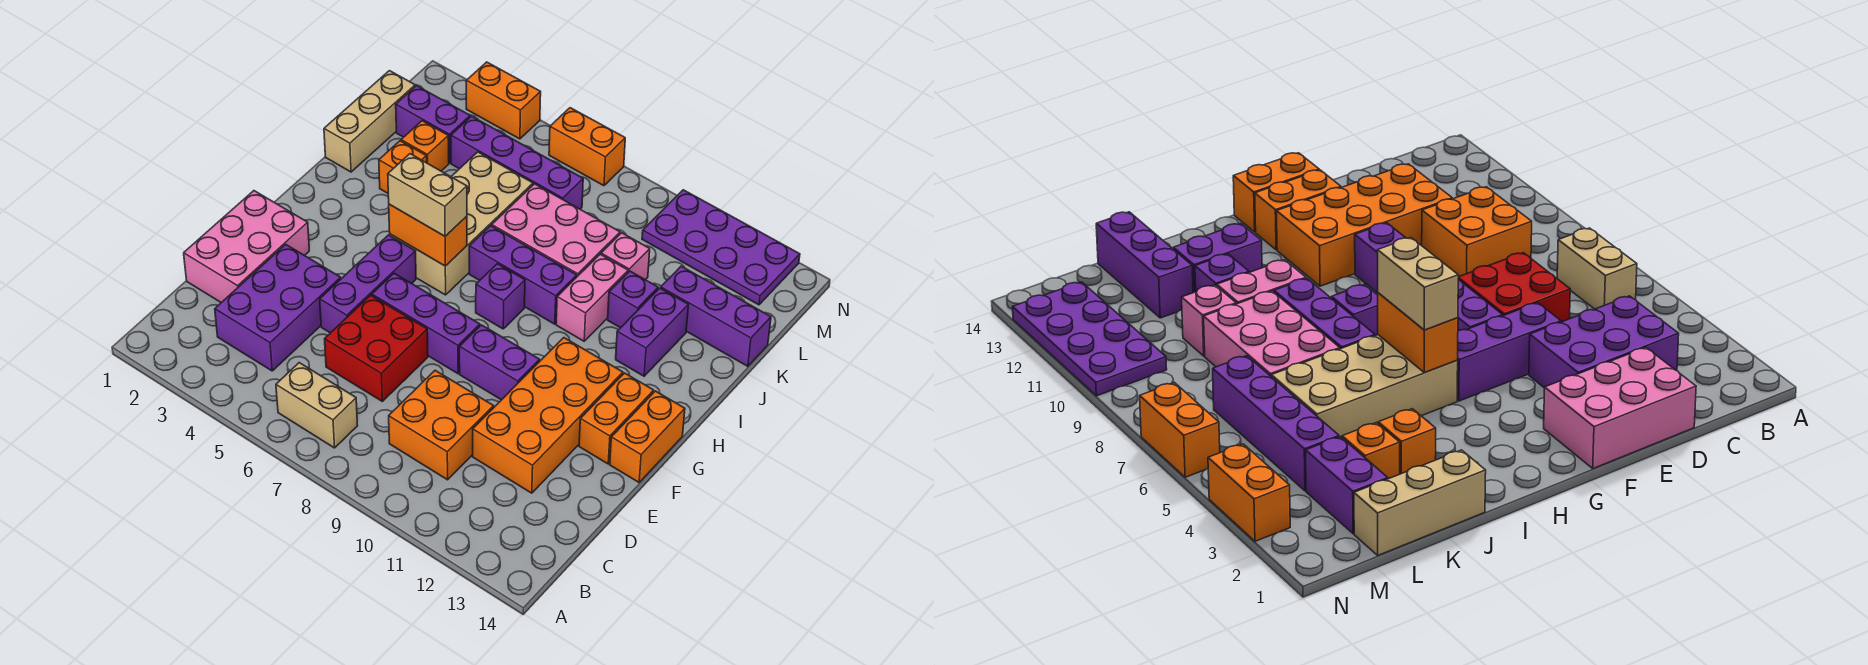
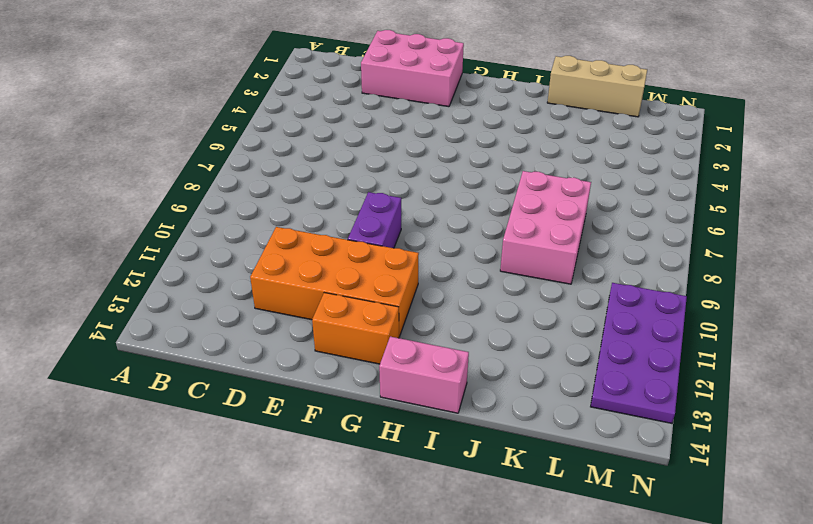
pink brick H14:I14 level 1 -> pink brick I10:J10 level 1
none -> tan brick B6:B7 level 1
none -> purple brick C3:E4 level 1
none -> orange brick C9:D10 level 1
none -> red brick D6:E7 level 1

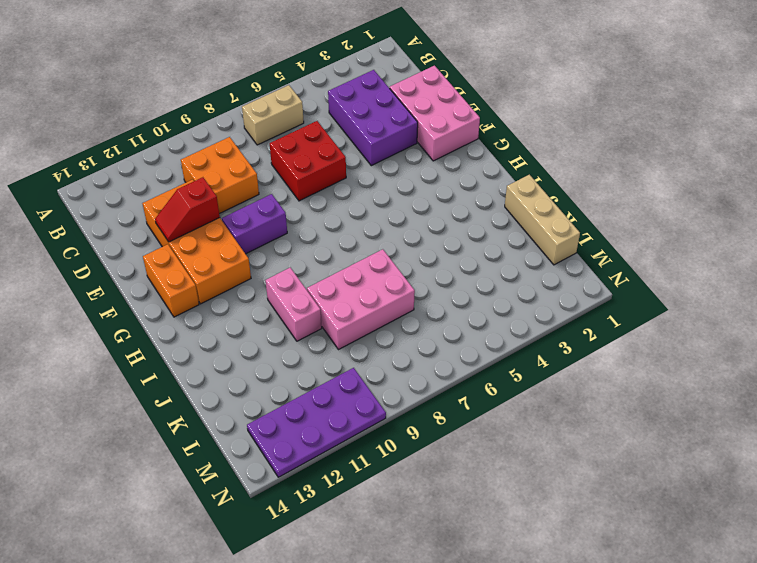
red slope E11:E12 level 2 top 11 -> none
none -> purple brick E5:G5 level 1
none -> purple brick F6:F8 level 1
none -> orange brick F14:G14 level 1
none -> tan brick H5:K6 level 1

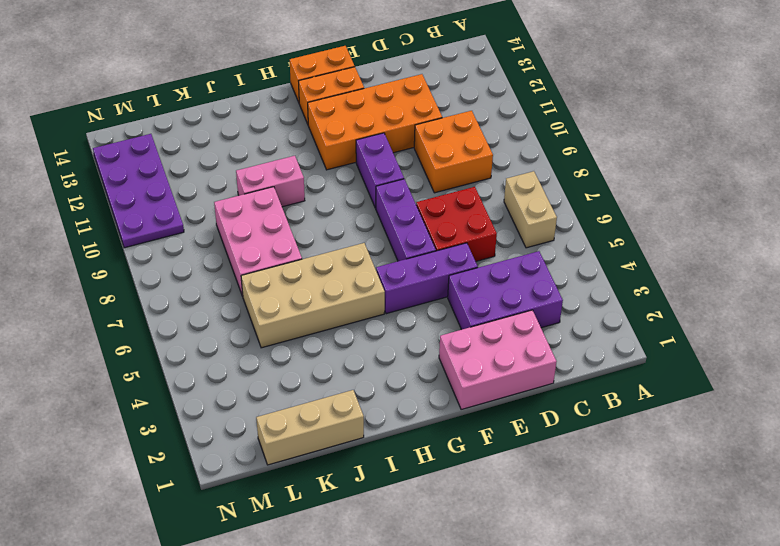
none -> purple brick H8 level 1
none -> purple brick I7:I9 level 1
none -> purple brick I12:J12 level 1
none -> orange brick J3 level 1

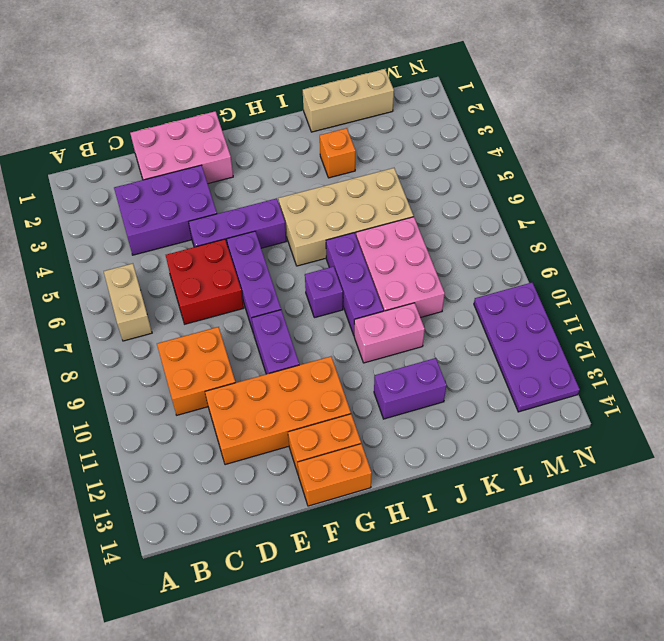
none -> purple brick J11 level 1
none -> orange brick K3 level 1
none -> pink brick K10 level 1
none -> purple brick K12:K14 level 1

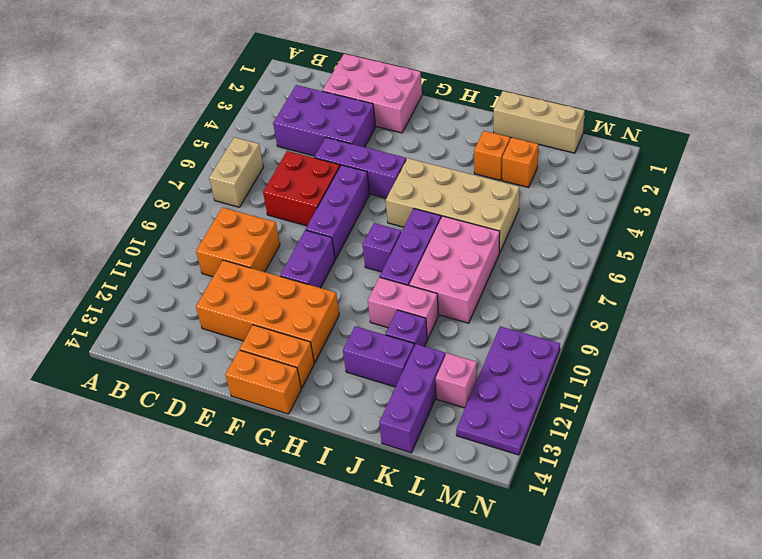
pink brick L12 level 1 -> pink brick K10 level 1
none -> purple brick L2:L3 level 1
none -> purple brick L4:L7 level 1
none -> orange brick N3:N4 level 1
none -> orange brick N6:N7 level 1

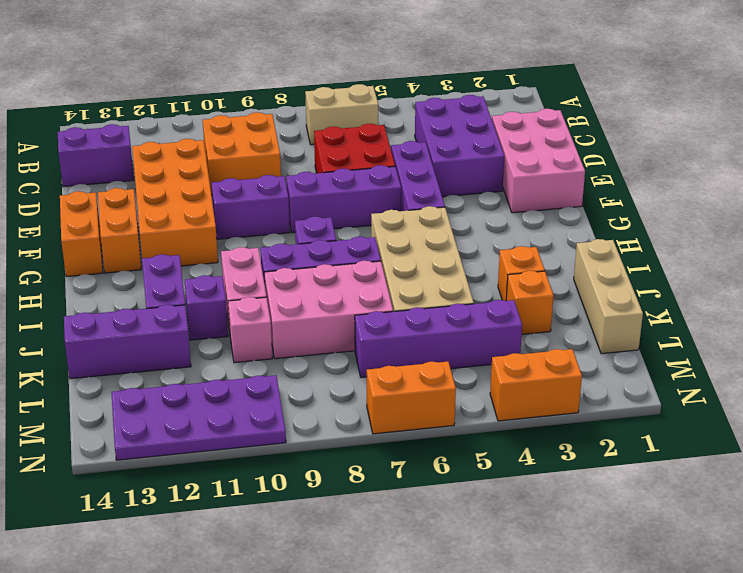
purple brick C13:C14 level 1 -> purple brick L2:L3 level 1
none -> orange brick H5:H6 level 2
none -> tan brick H5:H6 level 3

